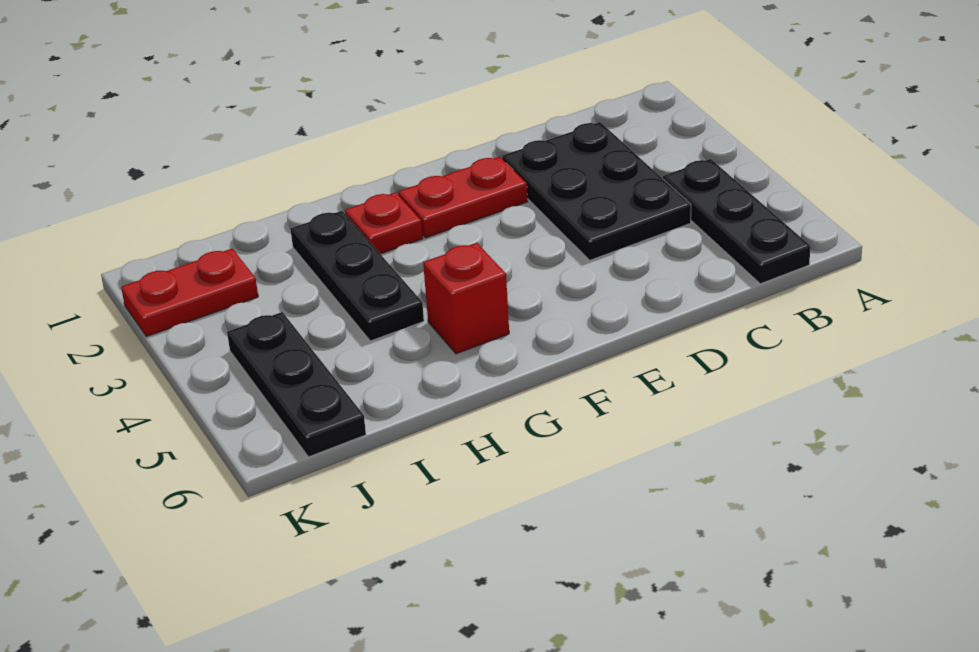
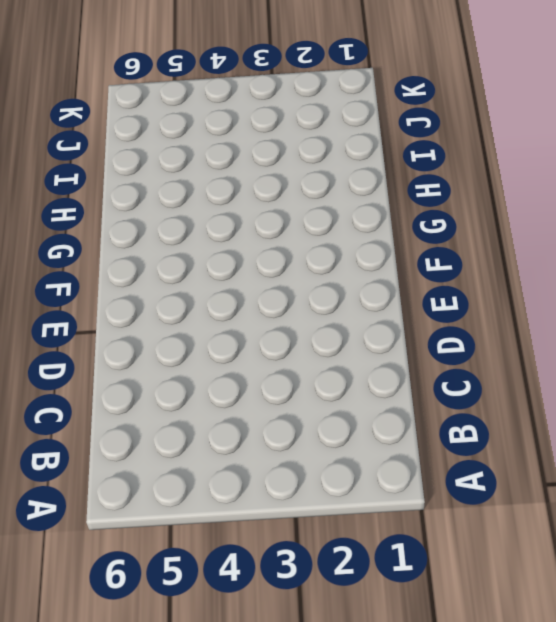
none -> black plate B4:B6 level 1
none -> black plate C2:D4 level 1

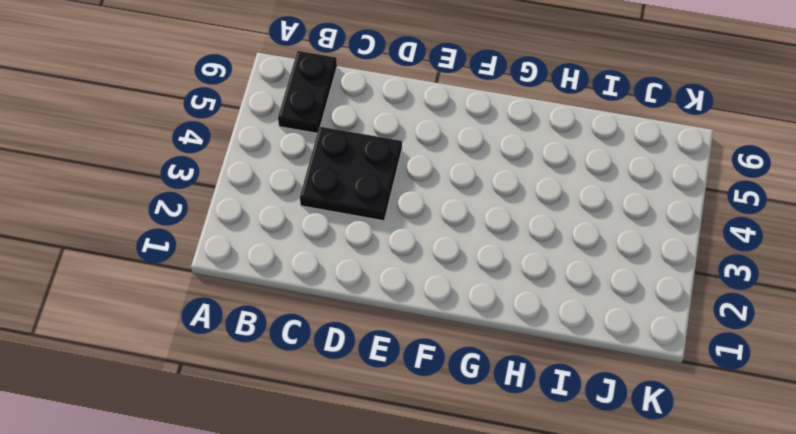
black plate B5:B6 level 1 -> black plate B4:B6 level 1
black plate C3:D4 level 1 -> black plate C2:D4 level 1
none -> red plate E2:F2 level 1
none -> red plate G2 level 1

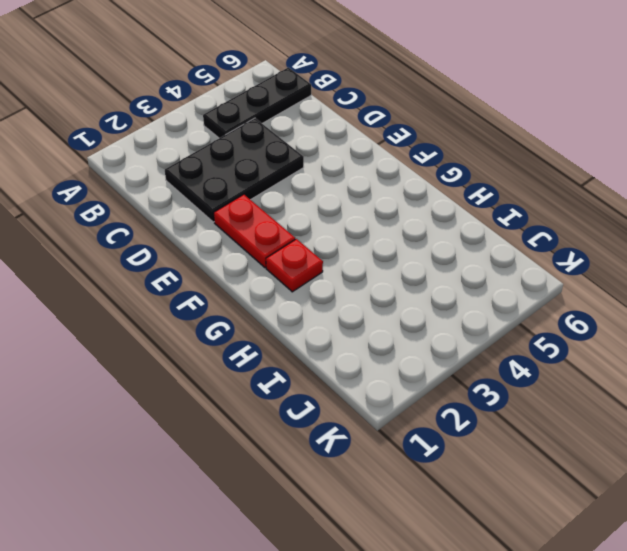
none -> red brick G5 level 1
none -> black plate H2:H4 level 1

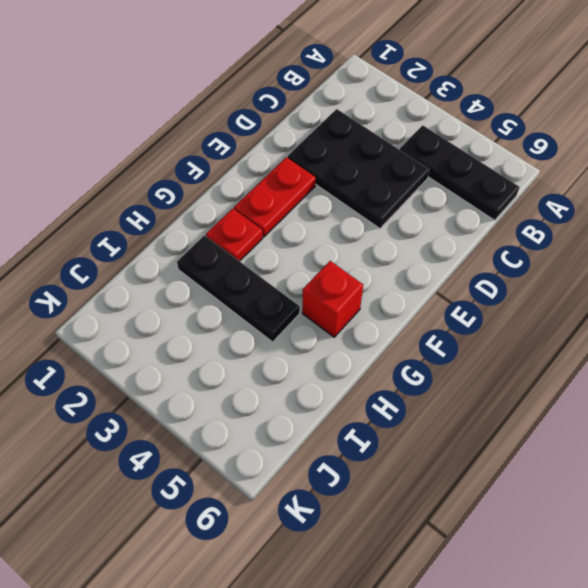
none -> red plate J2:K2 level 1
none -> black plate J4:J6 level 1

